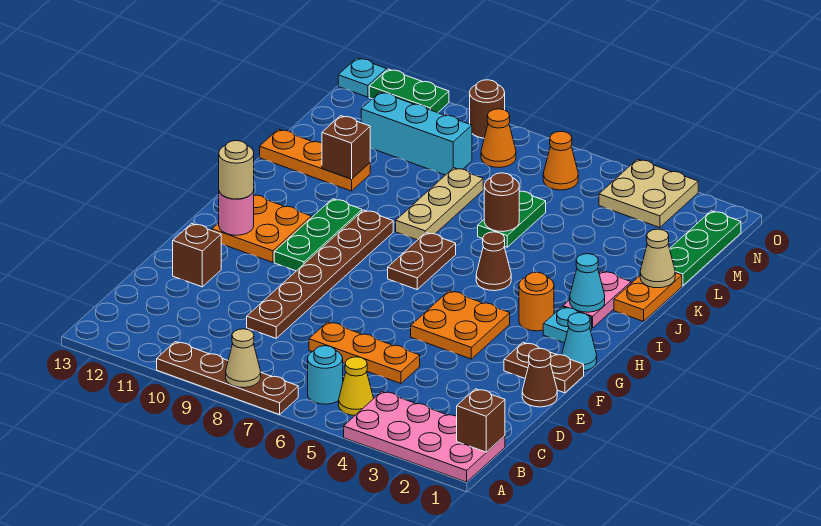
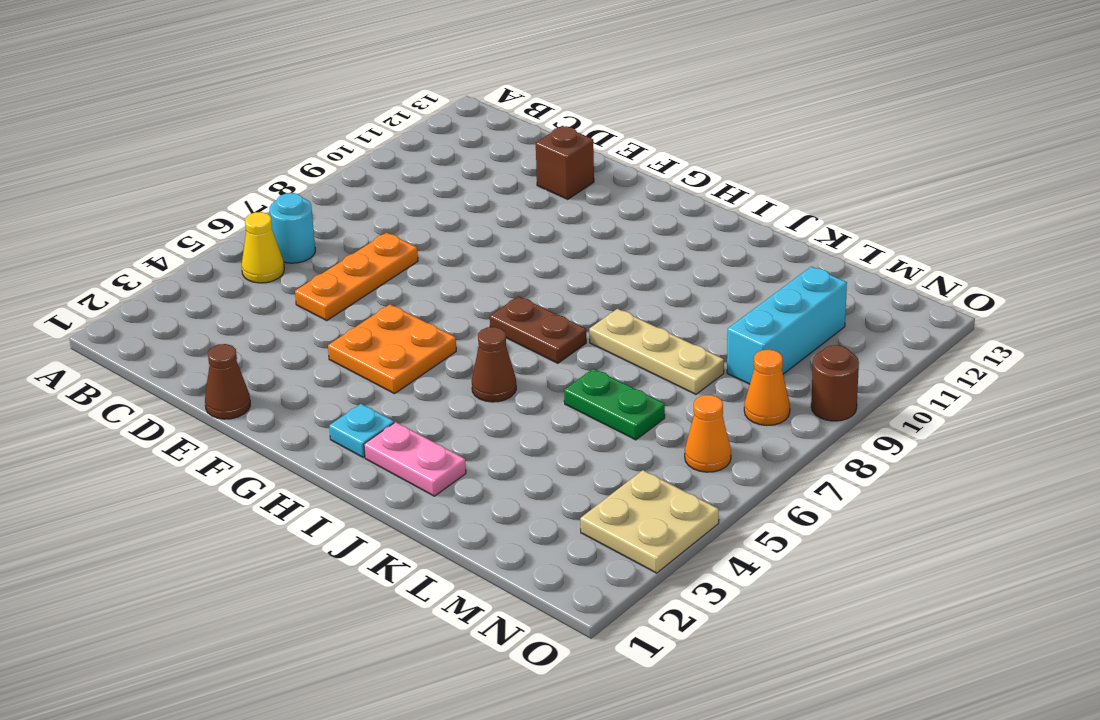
none -> pink plate A1:B4 level 1
none -> brown plate A7:A10 level 1
none -> brown plate D9:I9 level 1
none -> brown plate F1:F2 level 1

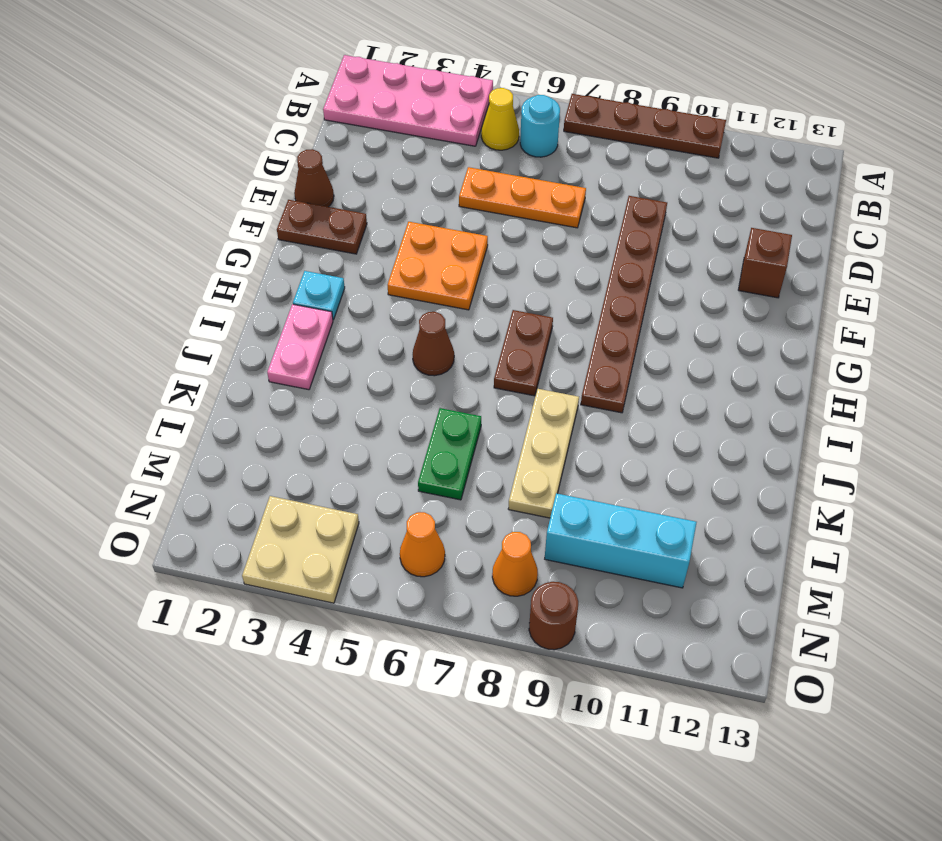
none -> cyan cone G1 level 1
none -> green plate G10:I10 level 1
none -> orange plate G11:H12 level 1
none -> orange round brick H3 level 1

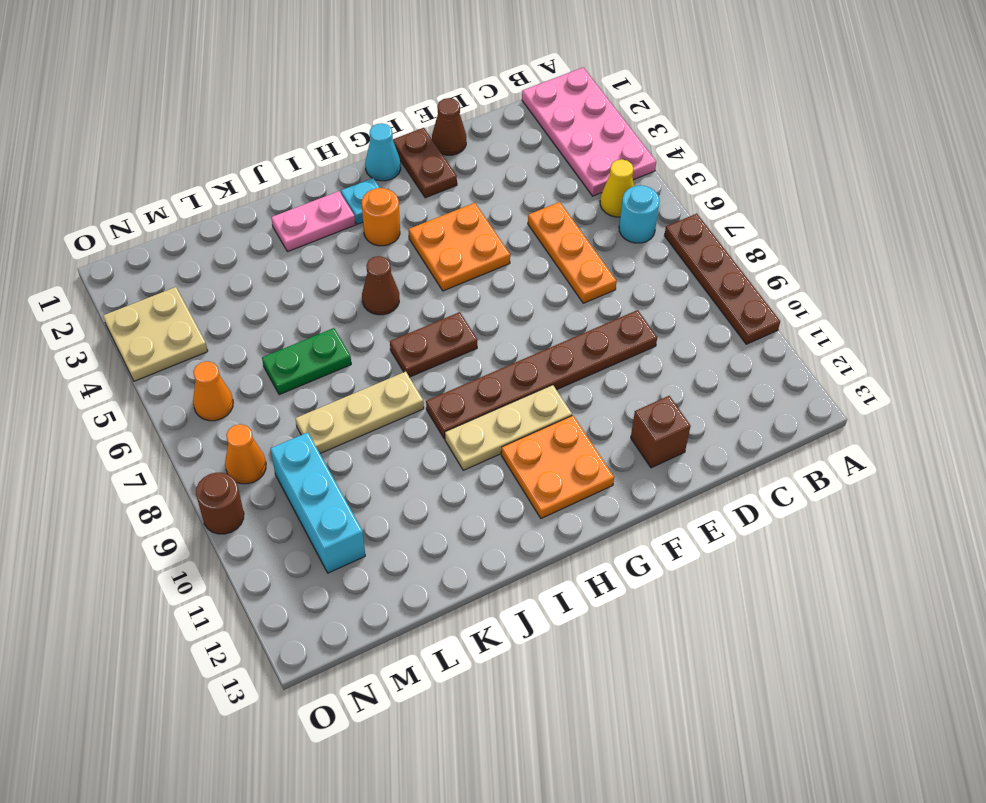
tan plate G10:I10 level 1 -> green plate G10:I10 level 1
none -> orange plate J1:K1 level 1
none -> orange plate K11:K13 level 1
none -> green plate L1:N1 level 1
none -> green plate O11:O12 level 1

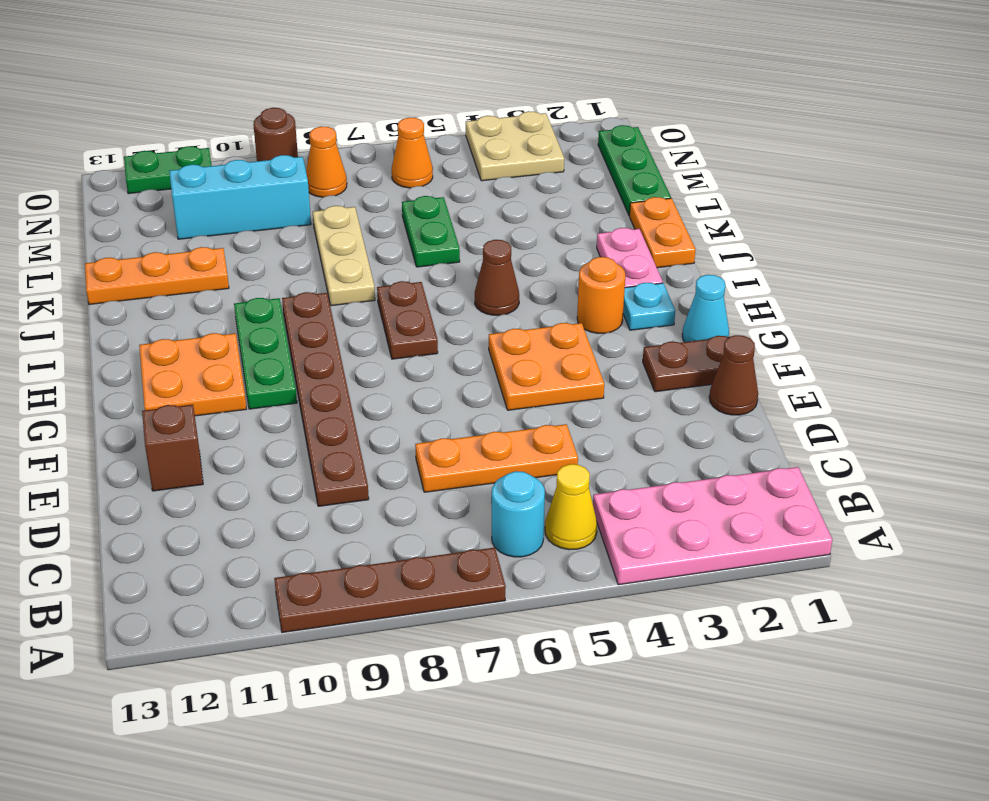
none -> cyan plate O13 level 1
none -> tan cone A8 level 2
none -> brown brick B1 level 2
none -> pink round brick G12 level 2

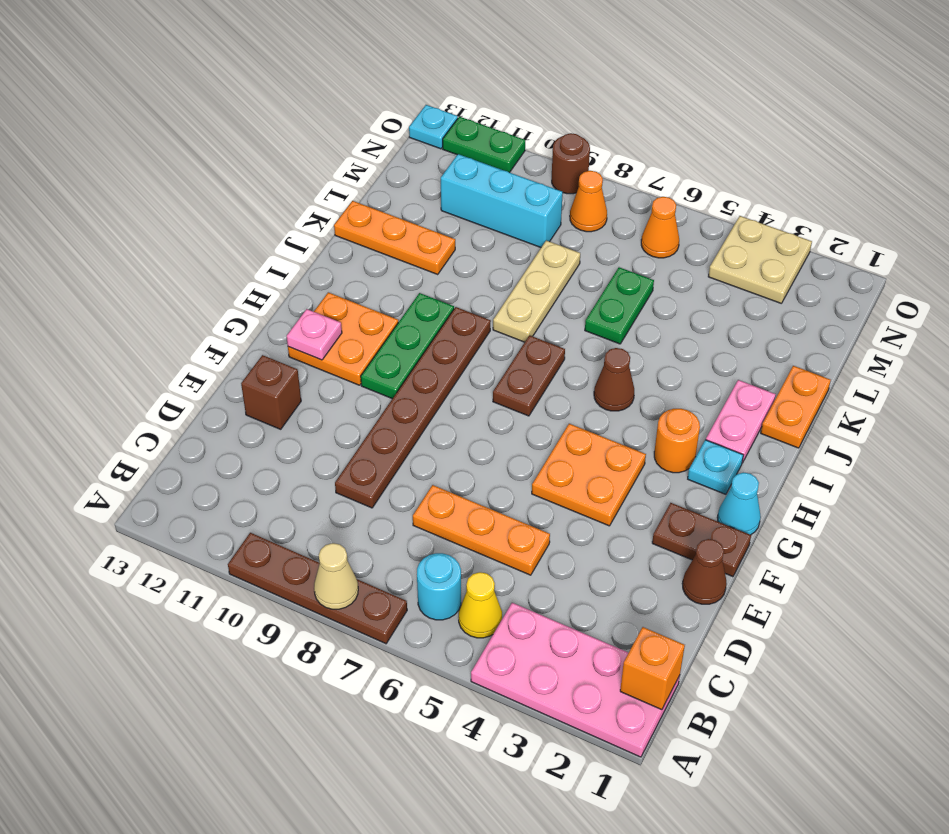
orange brick B1 level 2 -> brown brick B1 level 2
pink plate G12 level 2 -> pink round brick G12 level 2
none -> green plate L1:N1 level 1
none -> cyan cone I2 level 2
none -> tan cone K1 level 2
none -> brown round brick K6 level 2

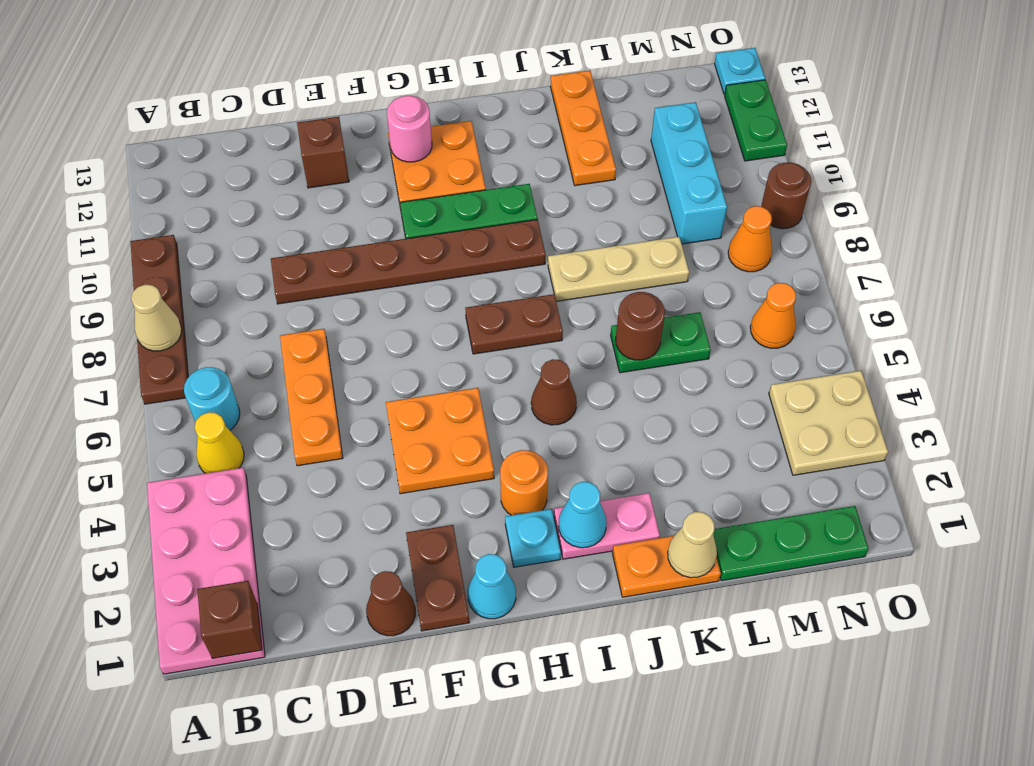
none -> brown brick K11 level 2
none -> tan round brick G12 level 3

